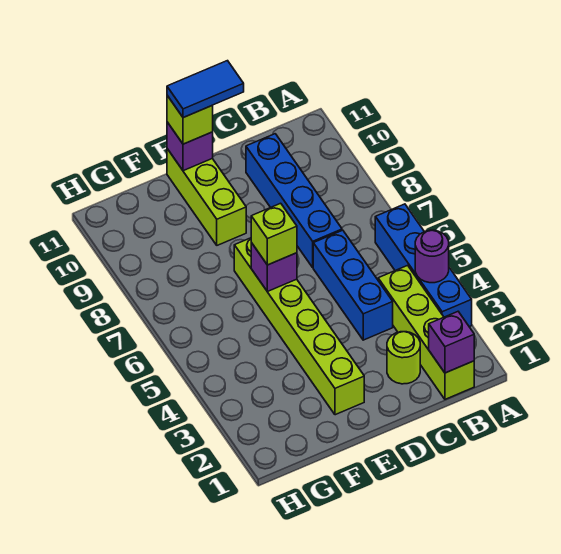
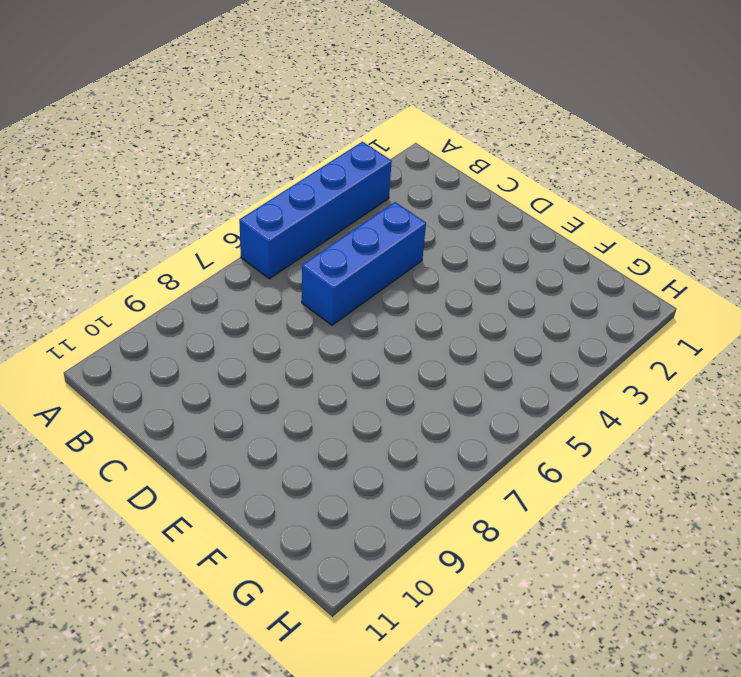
none -> lime brick B1:B4 level 1
none -> lime round brick C2 level 1
none -> blue brick C7:C10 level 1

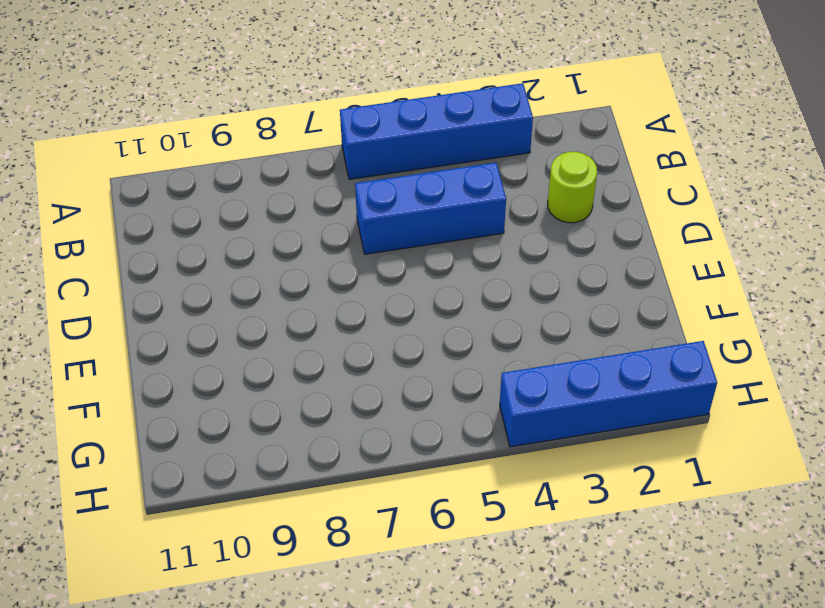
blue brick H1:H4 level 1 -> blue brick C7:C10 level 1
none -> lime brick B1:B4 level 1
none -> lime brick E2:E7 level 1
none -> lime brick E9:E11 level 1

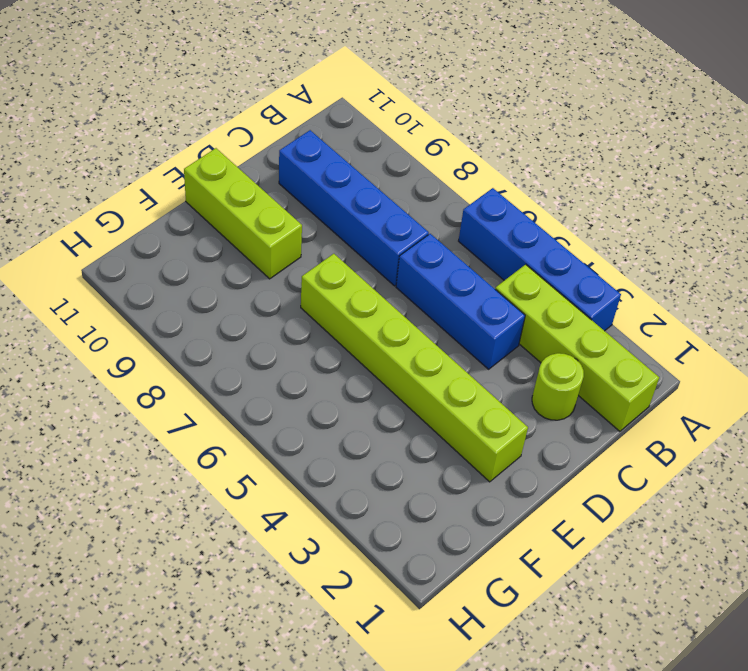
none -> purple round brick A4 level 2
none -> purple brick B1 level 2
none -> purple brick E6 level 2

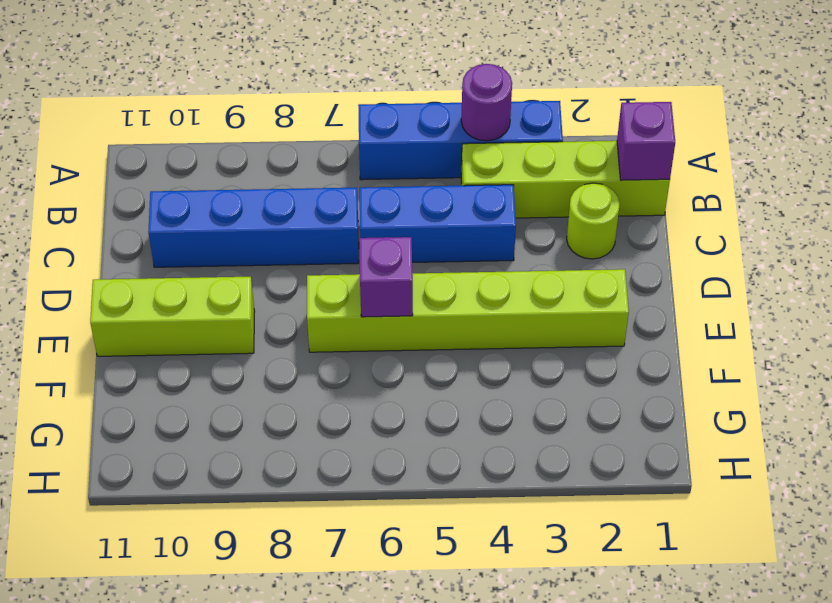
none -> purple brick E11 level 2
none -> lime brick E6 level 3
none -> lime brick E11 level 3

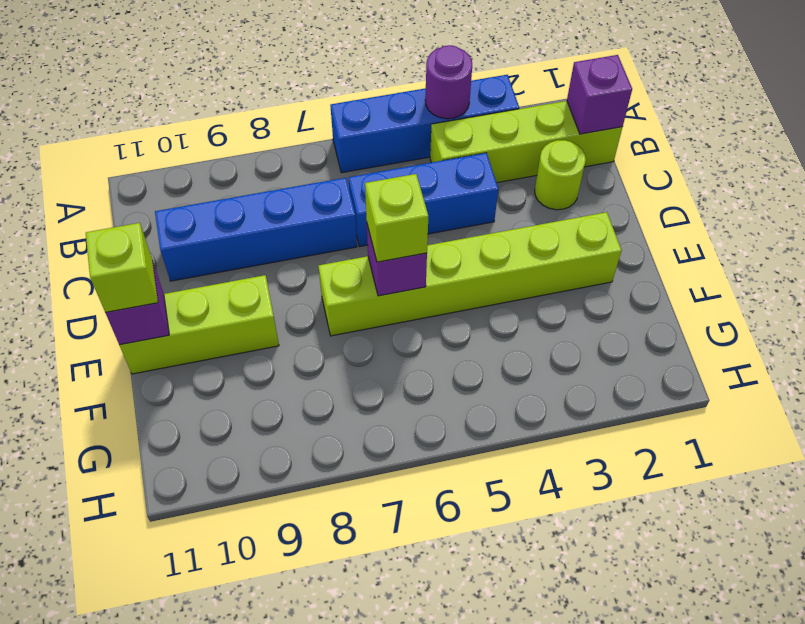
none -> blue tile D11:E11 level 4

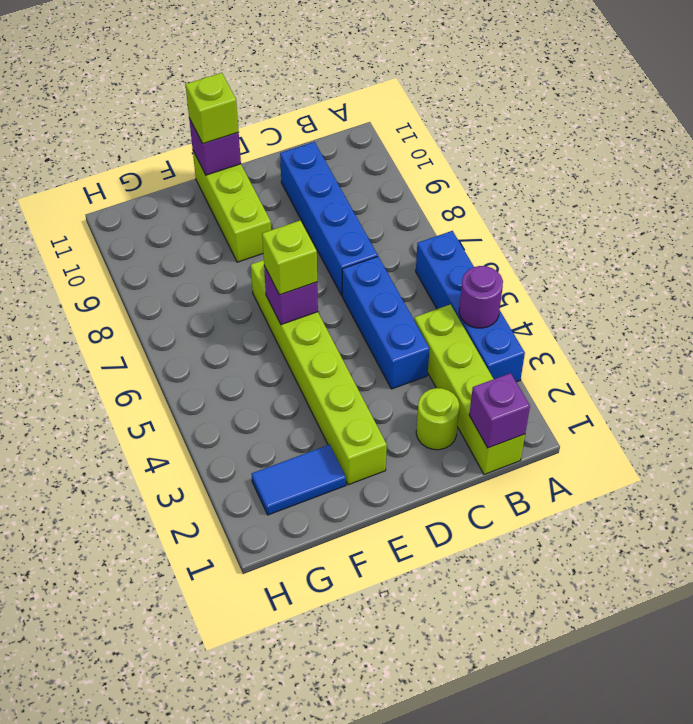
blue tile F2:G2 level 1 -> blue tile D11:E11 level 4

